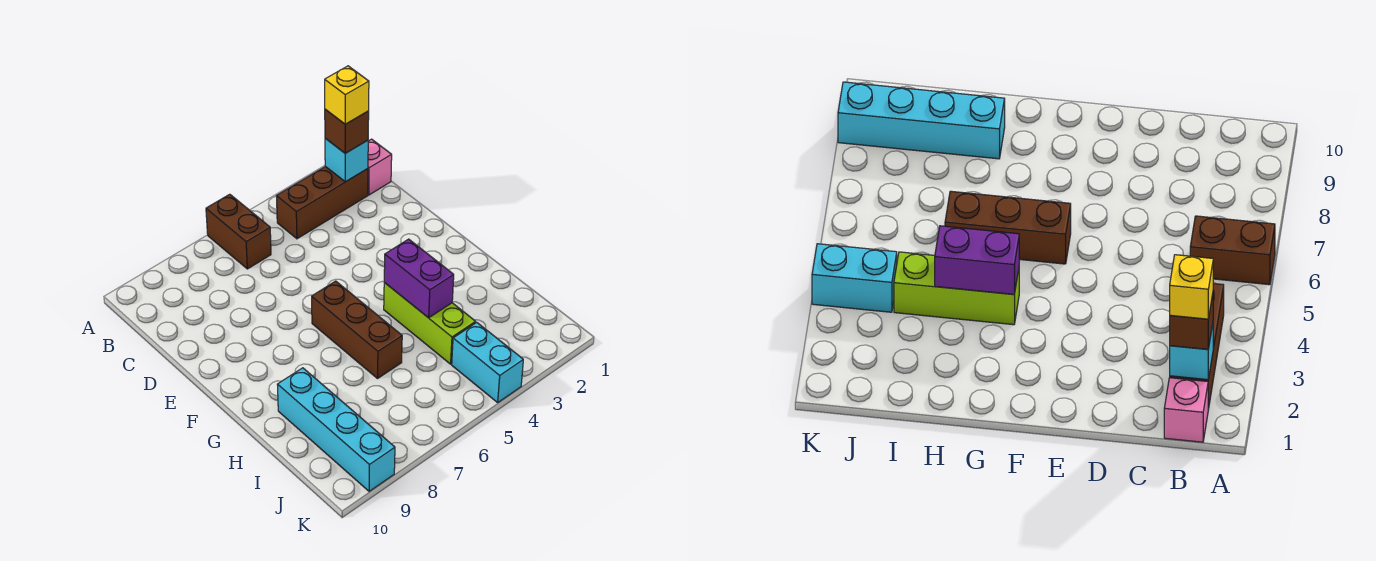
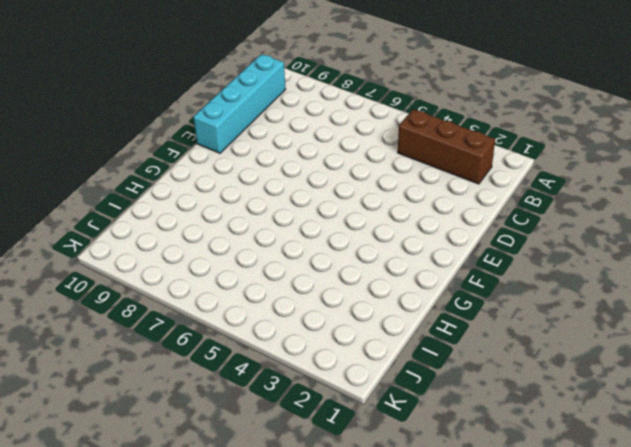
cyan brick B10:E10 level 1 -> cyan brick H9:K9 level 1
none -> brown brick A6:B6 level 1
none -> pink brick B1 level 1

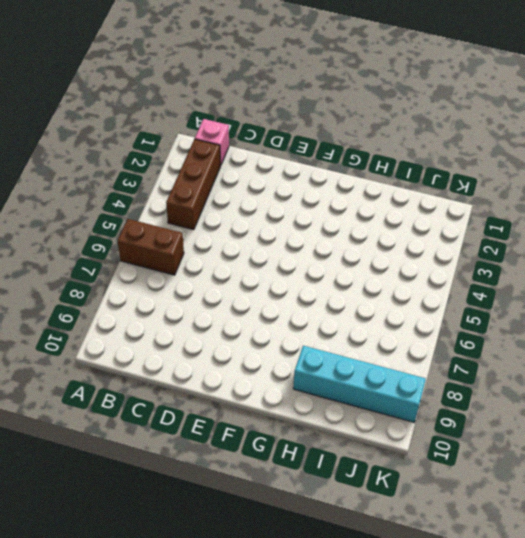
none -> brown brick F6:H6 level 1
none -> lime brick G4:I4 level 1

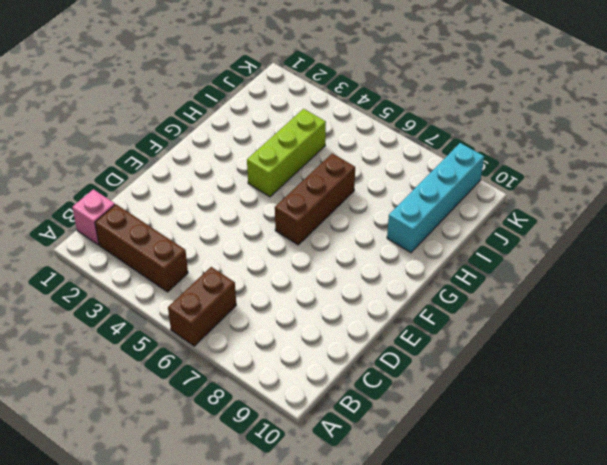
none -> cyan brick J4:K4 level 1
none -> cyan brick B2 level 2

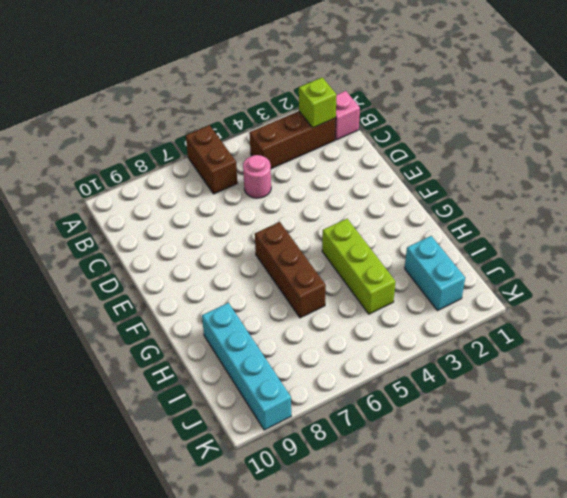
lime brick B2 level 2 -> cyan brick B2 level 2
pink round brick C5 level 1 -> none
cyan brick I2:J2 level 1 -> cyan brick J4:K4 level 1
none -> purple brick G4:H4 level 2
none -> brown brick B2 level 3

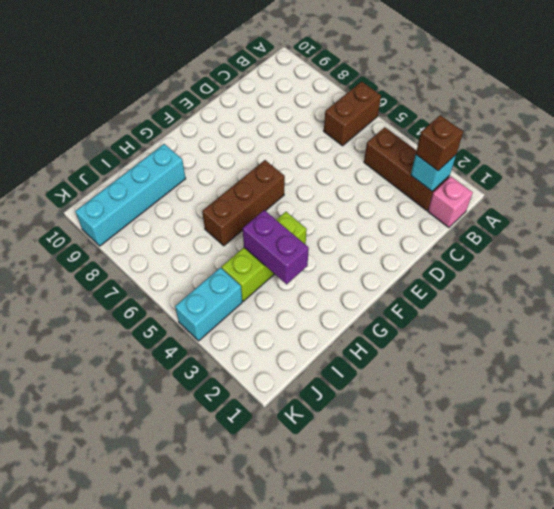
purple brick H3:H4 level 2 -> purple brick G4:H4 level 2
none -> yellow brick B2 level 4

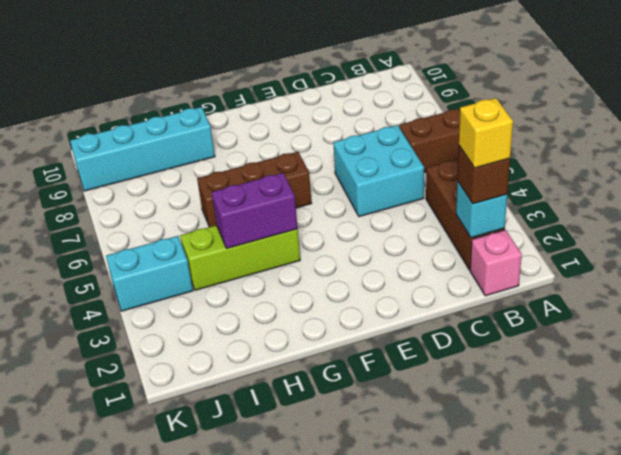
cyan brick C5:D6 level 1 -> none

